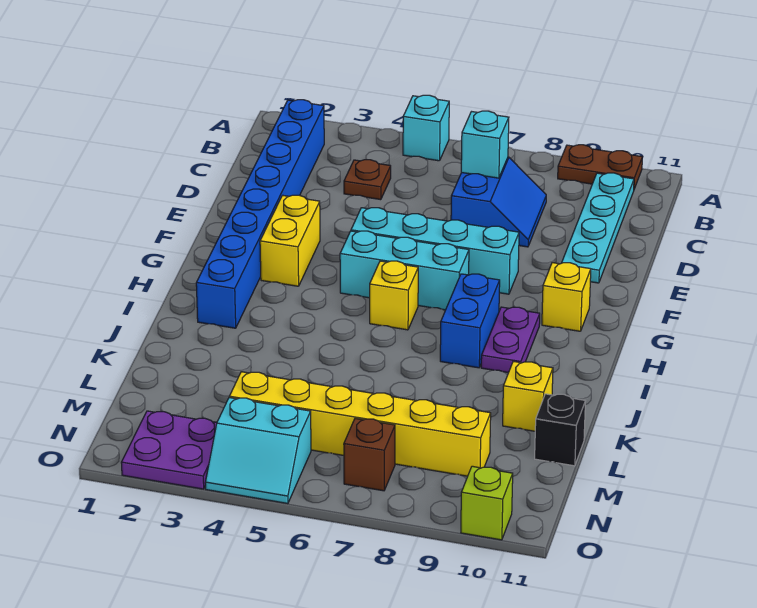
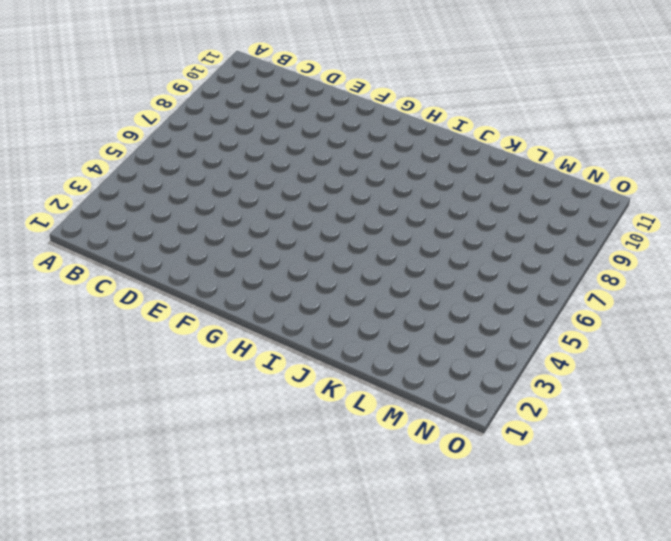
none -> cyan brick A5 level 1
none -> brown plate A9:A10 level 1
none -> blue brick B2:I2 level 1

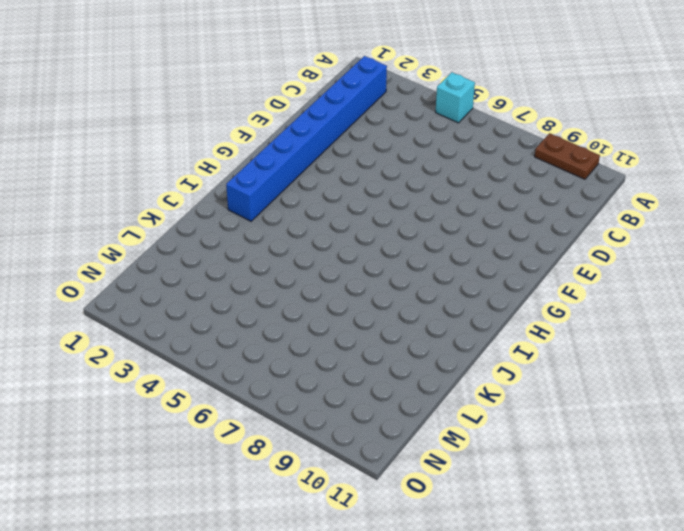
none -> cyan plate B10:E10 level 1
none -> brown plate C4 level 1
none -> blue slope C7:D8 level 1 top 7

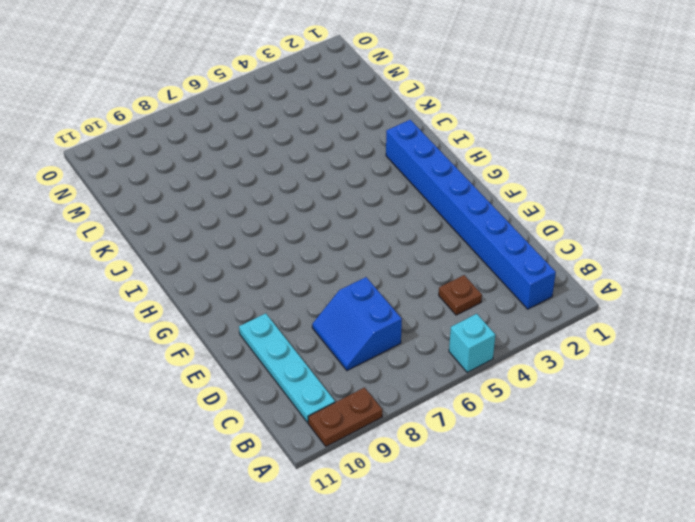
none -> yellow brick F3:G3 level 1
none -> cyan brick F5:F8 level 1
none -> cyan brick G5:G7 level 1

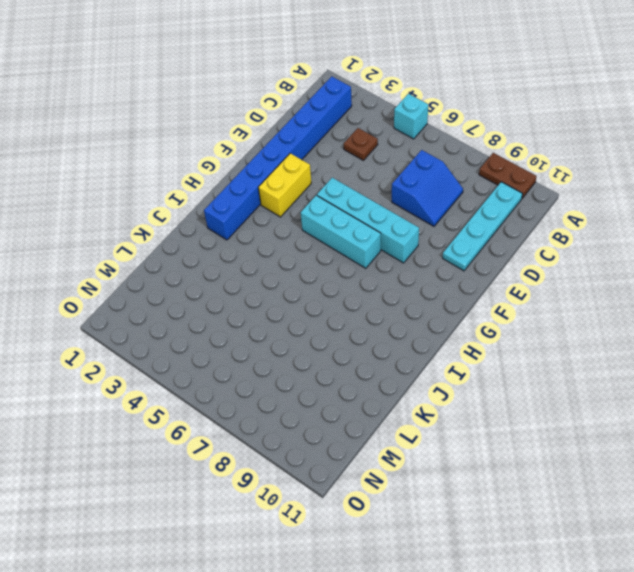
none -> yellow brick G10 level 1
none -> yellow brick H6 level 1
none -> blue brick H8:I8 level 1

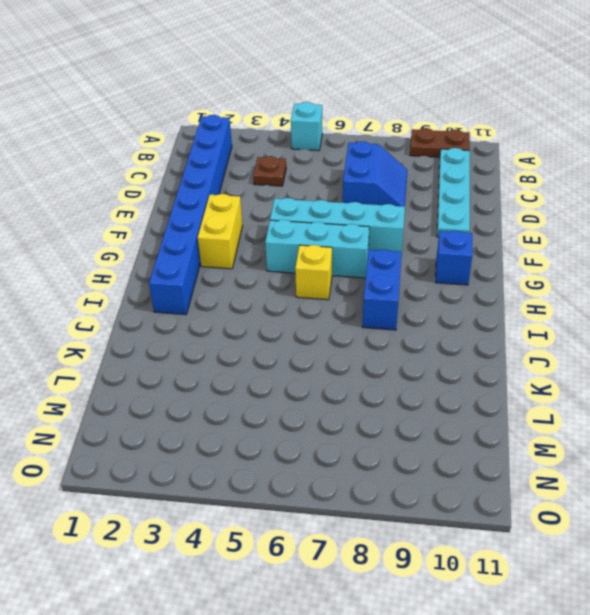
blue brick G10 level 1 -> yellow brick G10 level 1
none -> purple plate H9:I9 level 1
none -> yellow brick K10 level 1
none -> black brick L11 level 1

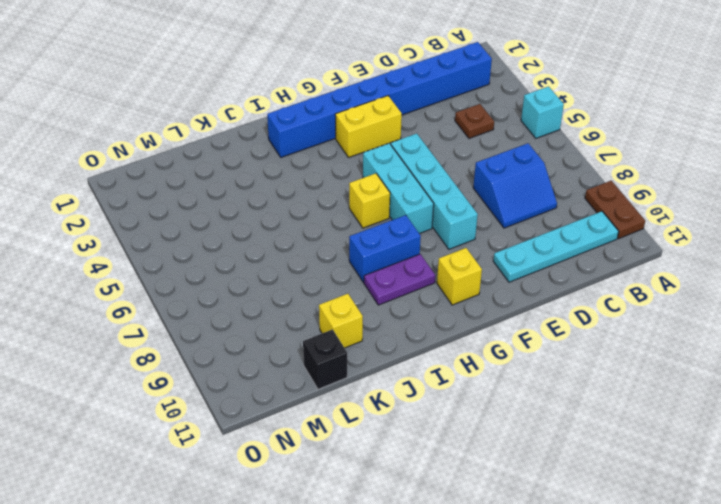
none -> yellow brick M4:M9 level 1
none -> purple plate N2:O3 level 1
none -> cyan slope N4:O5 level 1 top N

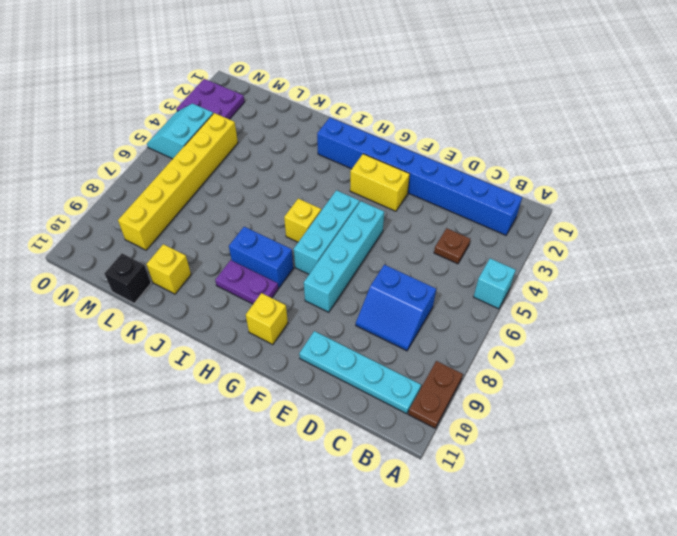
none -> brown brick N7 level 1
none -> lime brick O10 level 1
none -> cyan brick C7 level 2

